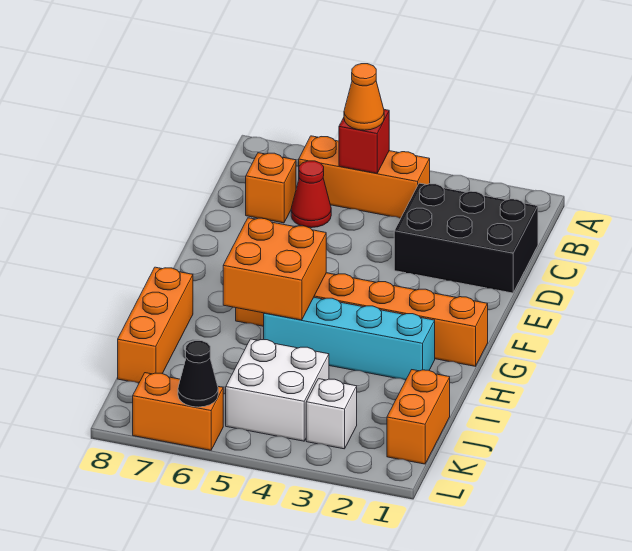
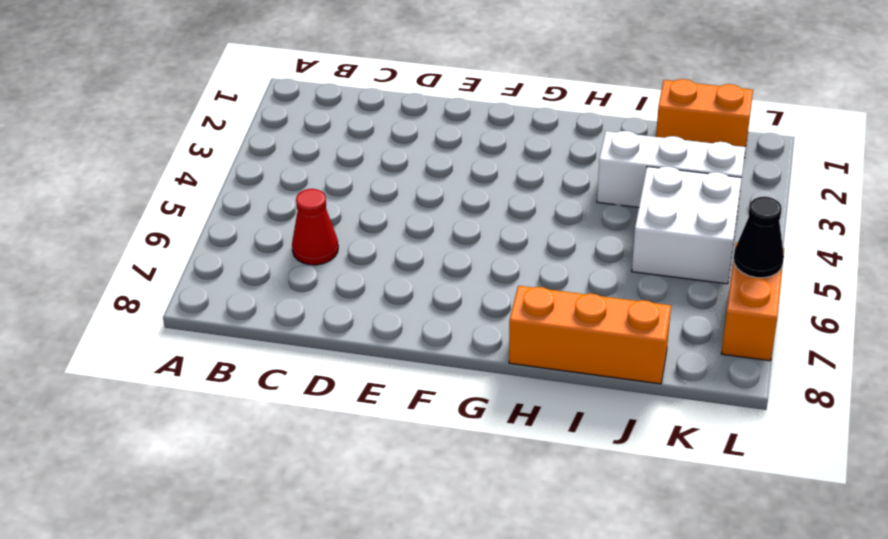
white brick I3:K3 level 1 -> white brick K3 level 1
none -> orange brick B4:B6 level 1
none -> black brick C1:D3 level 1
none -> orange brick C7 level 1

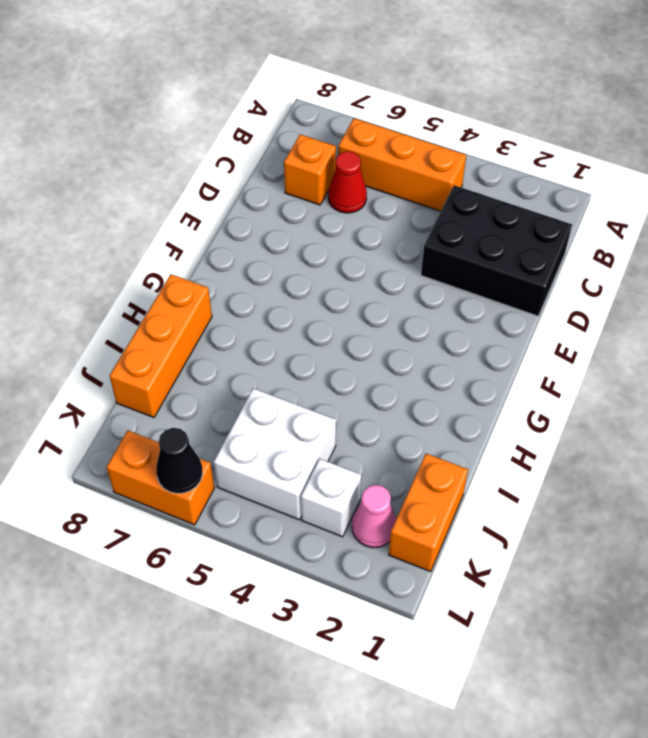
pink cone K2 level 1 -> none
none -> orange brick G1:G6 level 1
none -> cyan brick H2:H5 level 1
none -> red brick B5 level 2

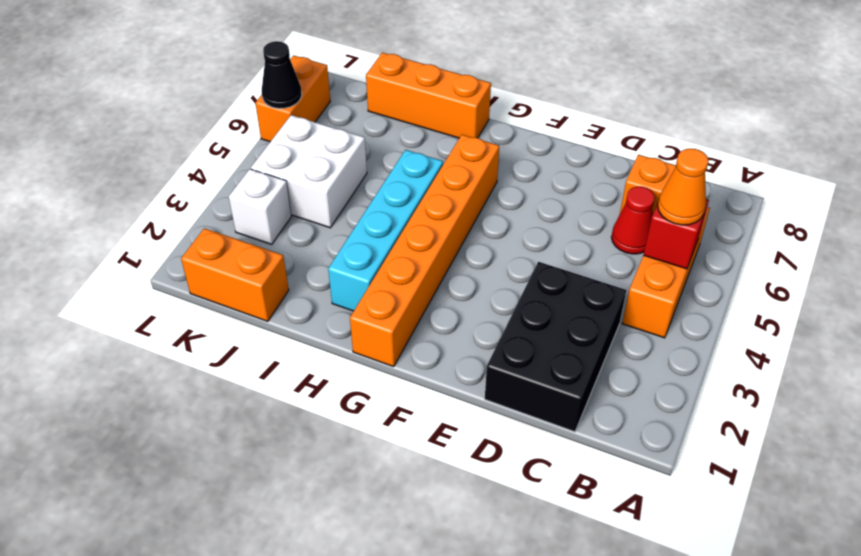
none -> orange brick G5:H6 level 2

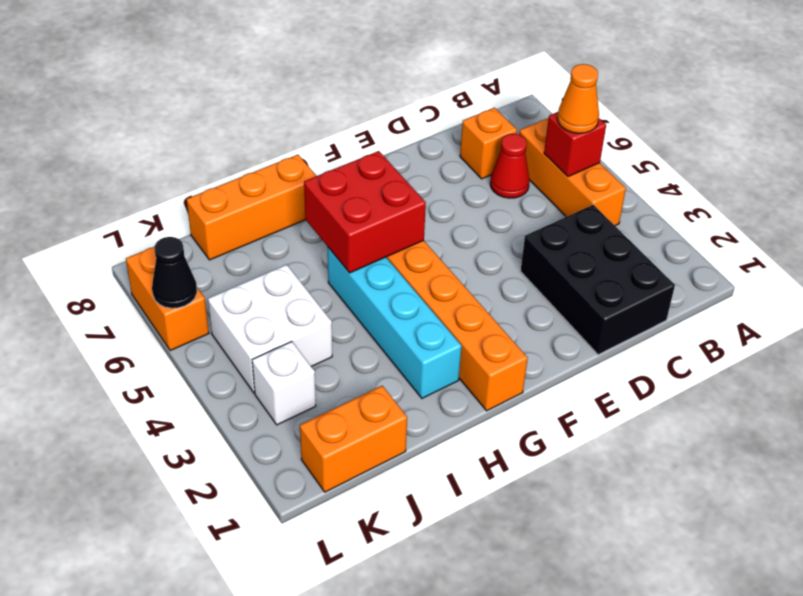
red brick G5:H6 level 2 -> orange brick G5:H6 level 2

